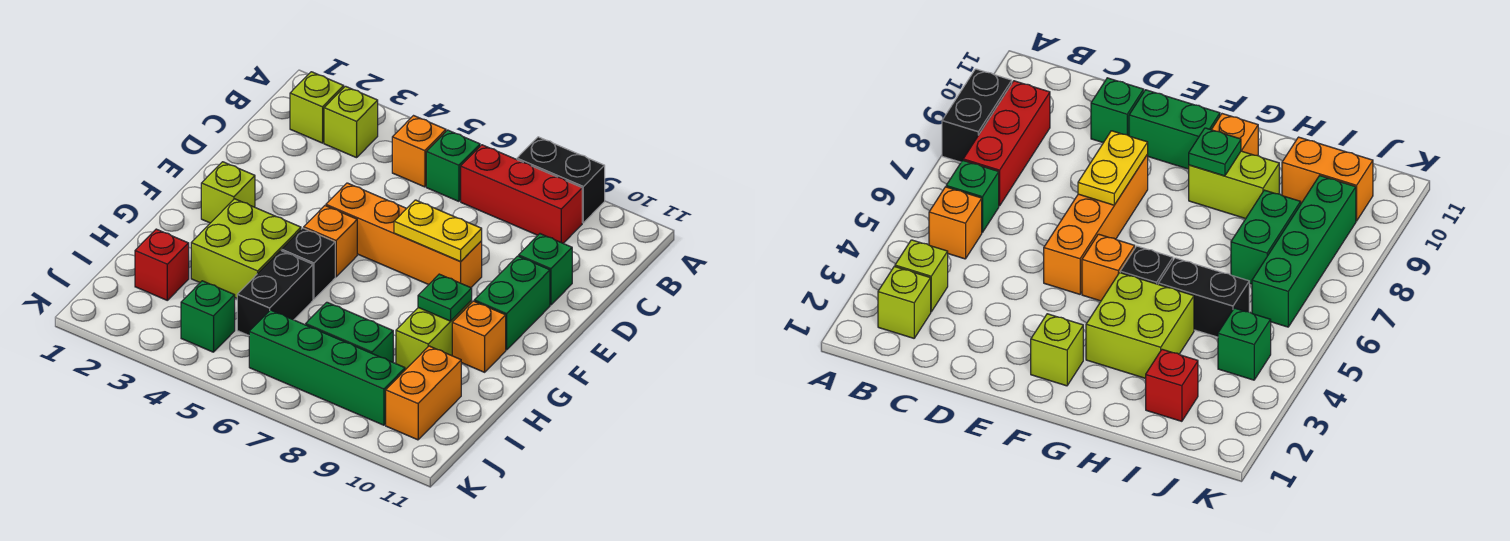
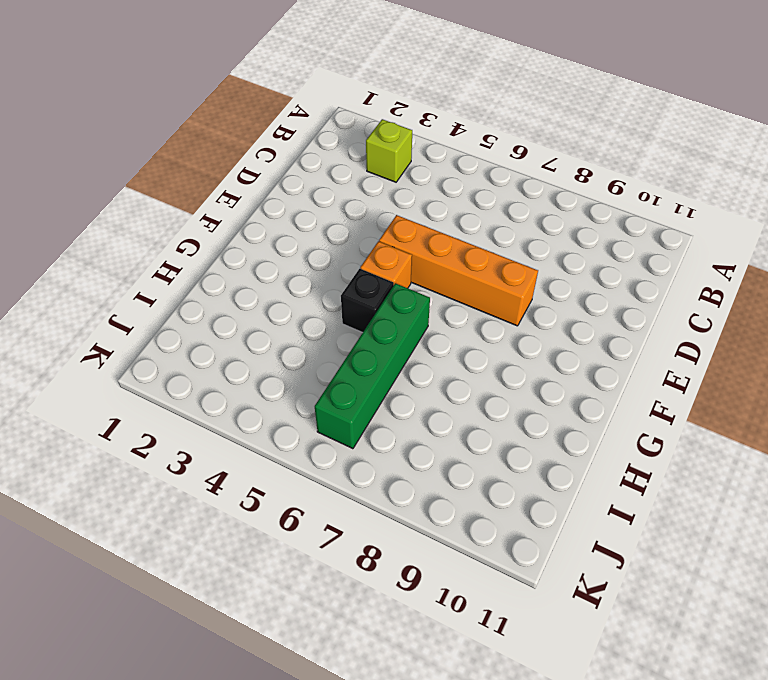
green brick G6:J6 level 1 -> green brick J6:J9 level 1
none -> black brick A8:A9 level 1
none -> lime brick B2 level 1
none -> orange brick B5 level 1

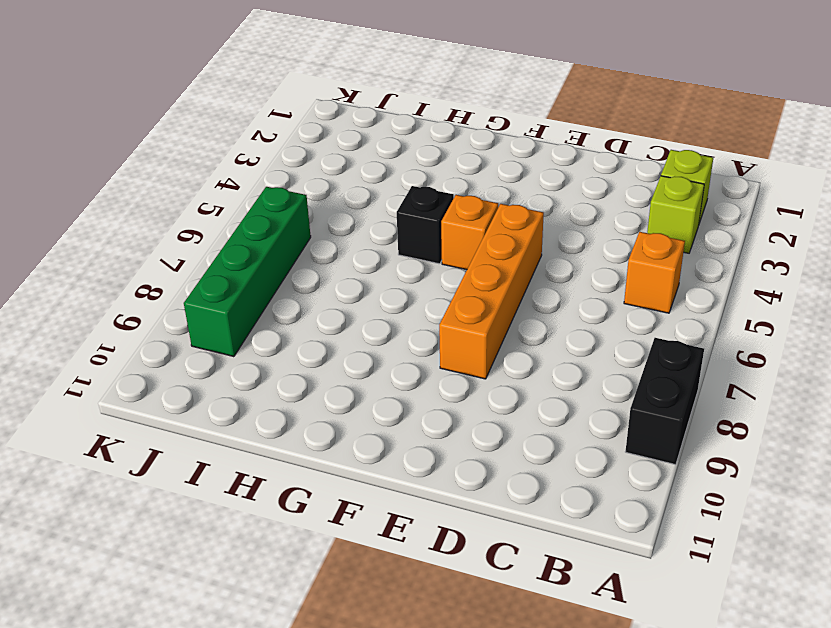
none -> green brick B6 level 1
none -> red brick B7:B9 level 1
none -> green brick D10 level 1

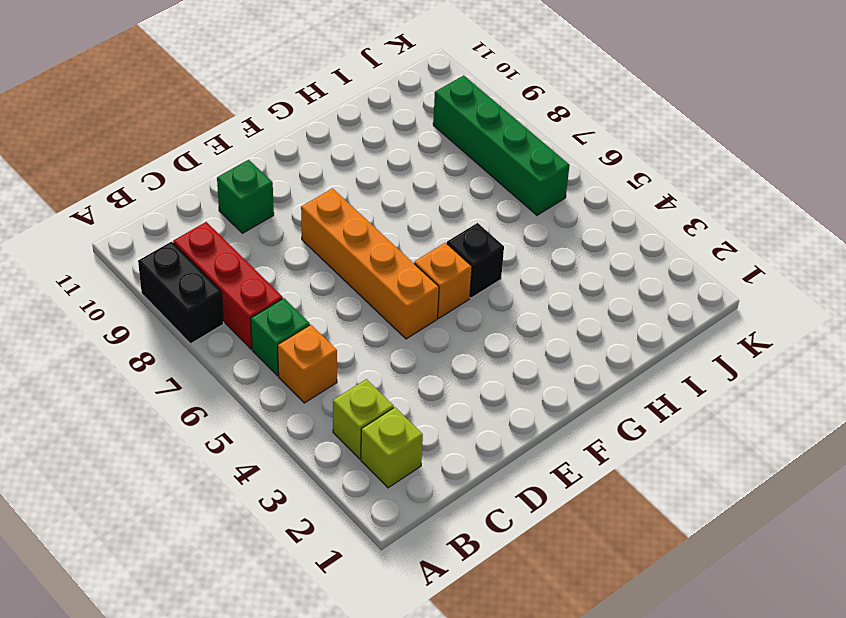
none -> green brick E10:F10 level 1
none -> lime brick F2 level 1
none -> lime brick G3:H4 level 1

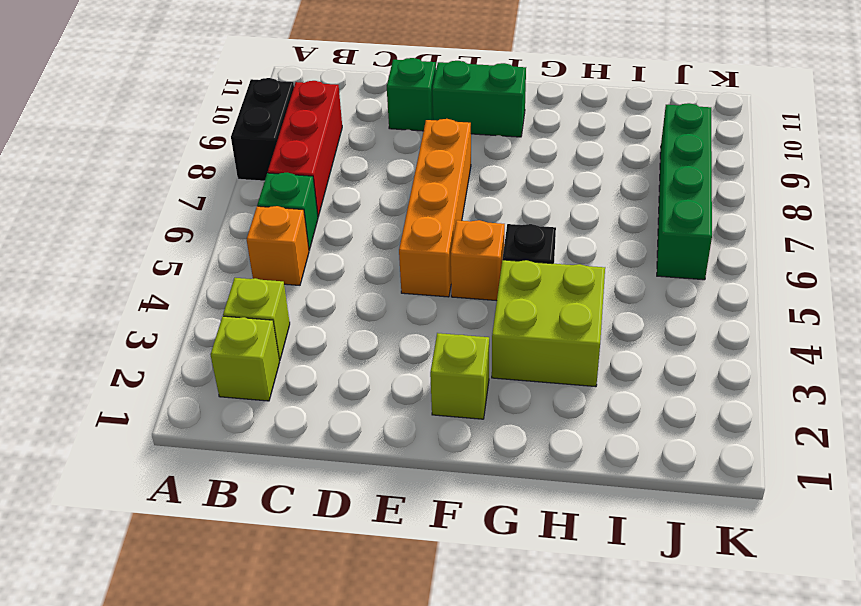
none -> lime brick G9:H9 level 1
none -> orange brick G10 level 1
none -> black brick H5:I5 level 1

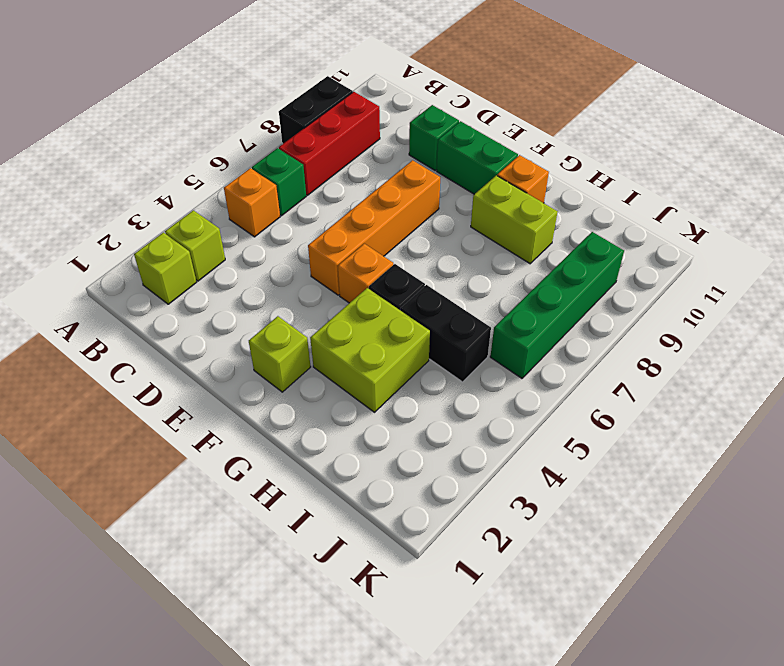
none -> red brick I2 level 1
none -> green brick I7:I8 level 1
none -> orange brick I10:J10 level 1

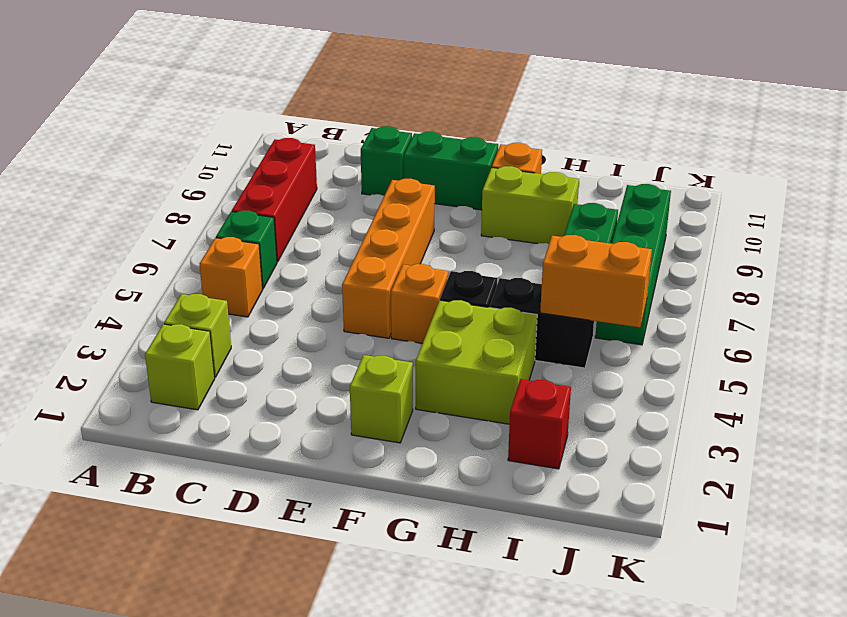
orange brick I5:J5 level 2 -> orange brick I10:J10 level 1
none -> black brick A8:A9 level 1
none -> green brick J4 level 1
none -> yellow plate E7:E8 level 2

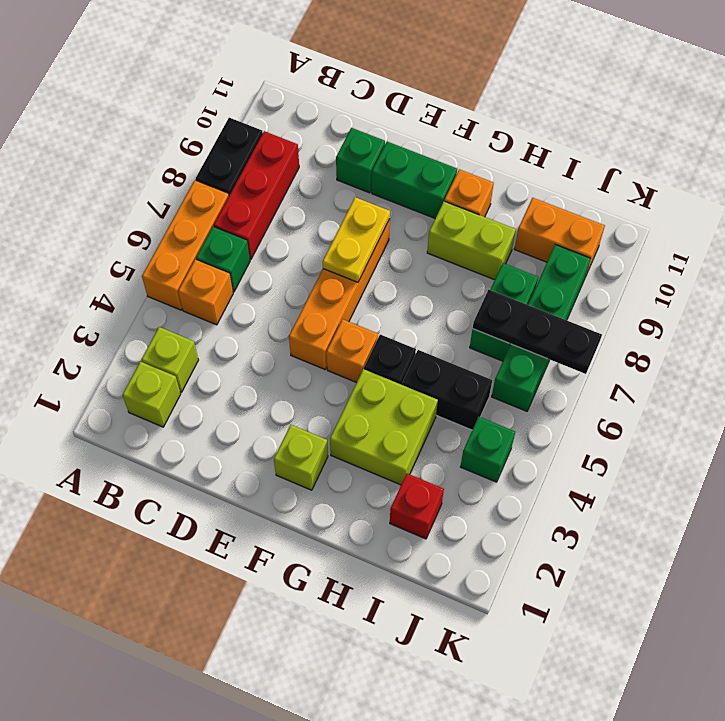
orange brick A5:A7 level 1 -> none
black plate I7:K7 level 2 -> none
none -> green plate G9 level 2

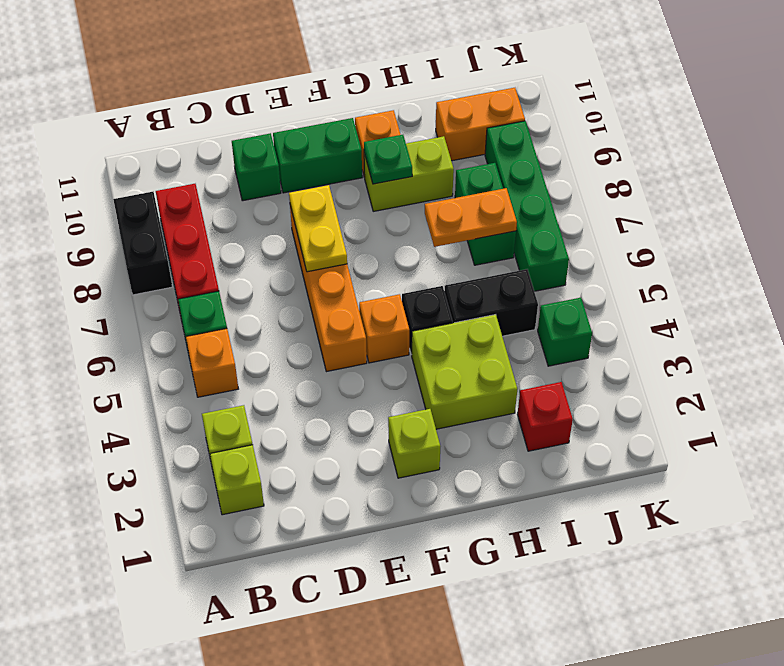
orange plate H7:I7 level 2 -> none

